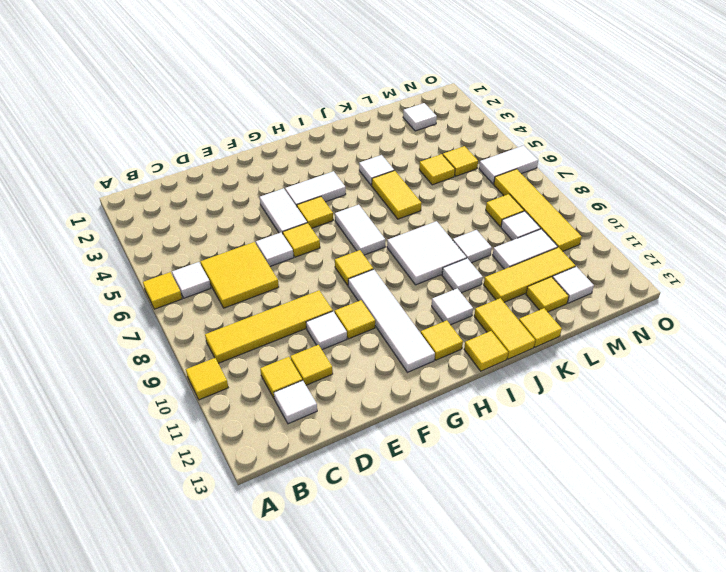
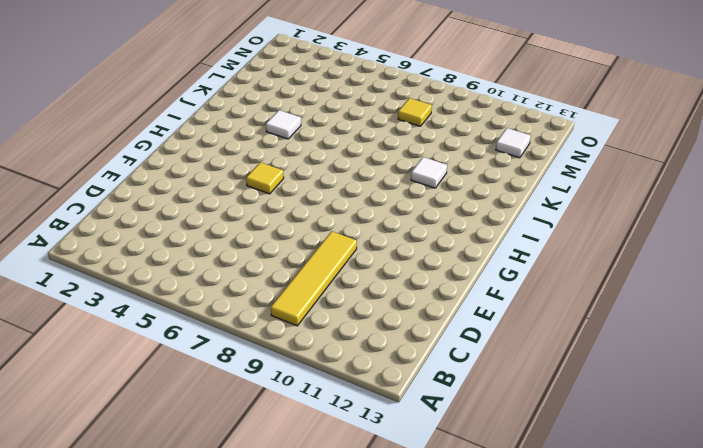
none -> yellow tile A6 level 1
none -> yellow tile A10 level 1
none -> white tile B6 level 1
none -> yellow tile C6:D7 level 1

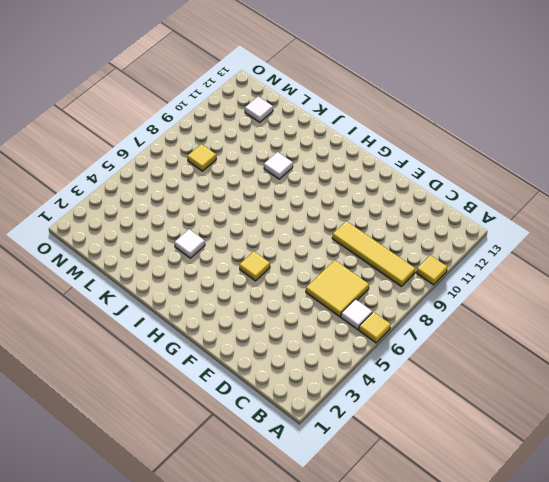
none -> yellow tile C11 level 1
none -> white tile C12 level 1
none -> yellow tile D11 level 1
none -> white tile E6 level 1

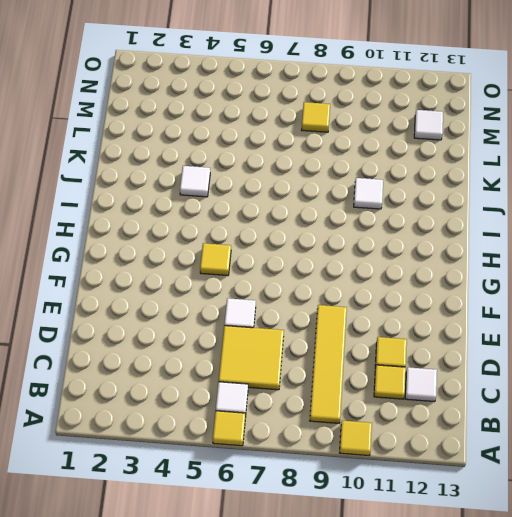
none -> white tile E10 level 1
none -> white tile F4:F5 level 1
none -> yellow tile F6 level 1
none -> yellow tile F10 level 1

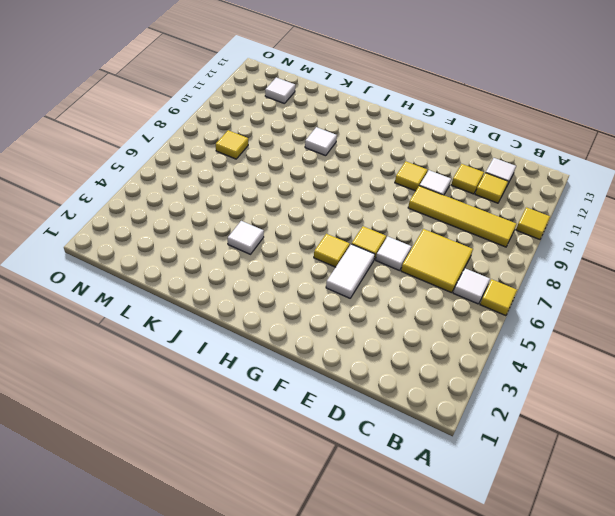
none -> white tile G4:H4 level 1
none -> yellow tile G8 level 1
none -> white tile G9:G12 level 1
none -> white tile H6:H7 level 1

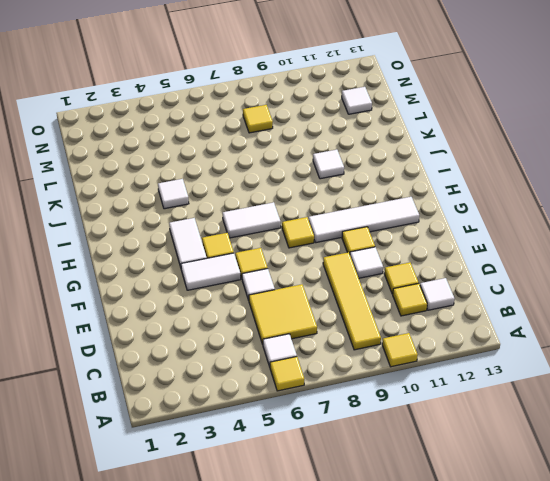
none -> yellow tile H12 level 1
none -> white tile I8:J9 level 1
none -> white tile I11 level 1
none -> yellow tile I13 level 1

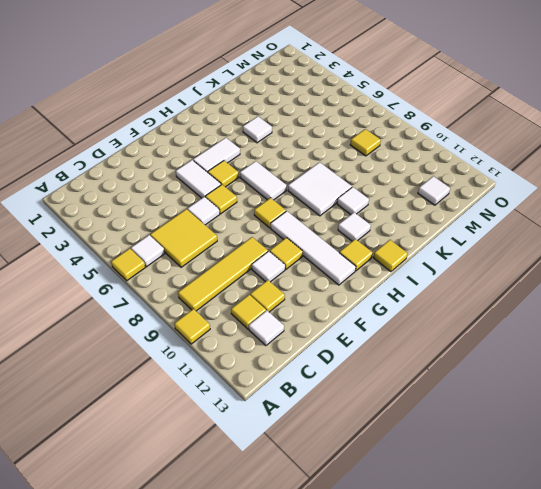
none -> yellow tile J5:J6 level 1
none -> yellow tile J12:J13 level 1
none -> white tile K9 level 1
none -> yellow tile K11:M11 level 1

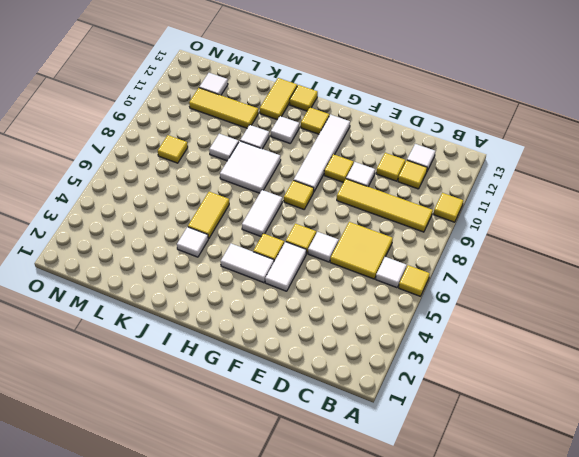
none -> yellow tile K13 level 1
none -> yellow tile L5 level 1
none -> white tile L10:M10 level 1
none -> yellow tile L12 level 1

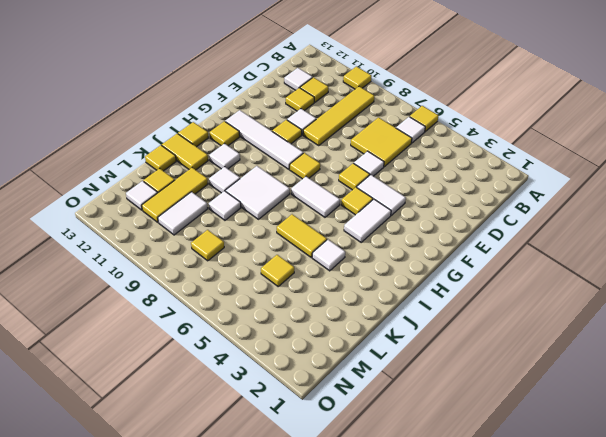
none -> white tile M2 level 1
none -> yellow tile M5 level 1
none -> white tile M9 level 1
none -> white tile N6:O6 level 1

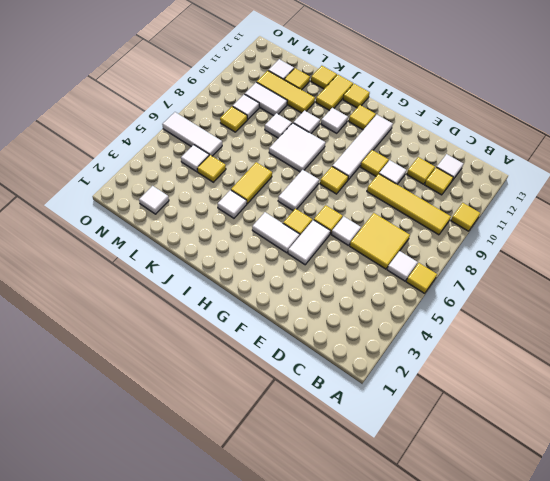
white tile M5 level 1 -> yellow tile M5 level 1
white tile M6:O6 level 1 -> white tile N6:O6 level 1
none -> yellow tile N7:N10 level 1

